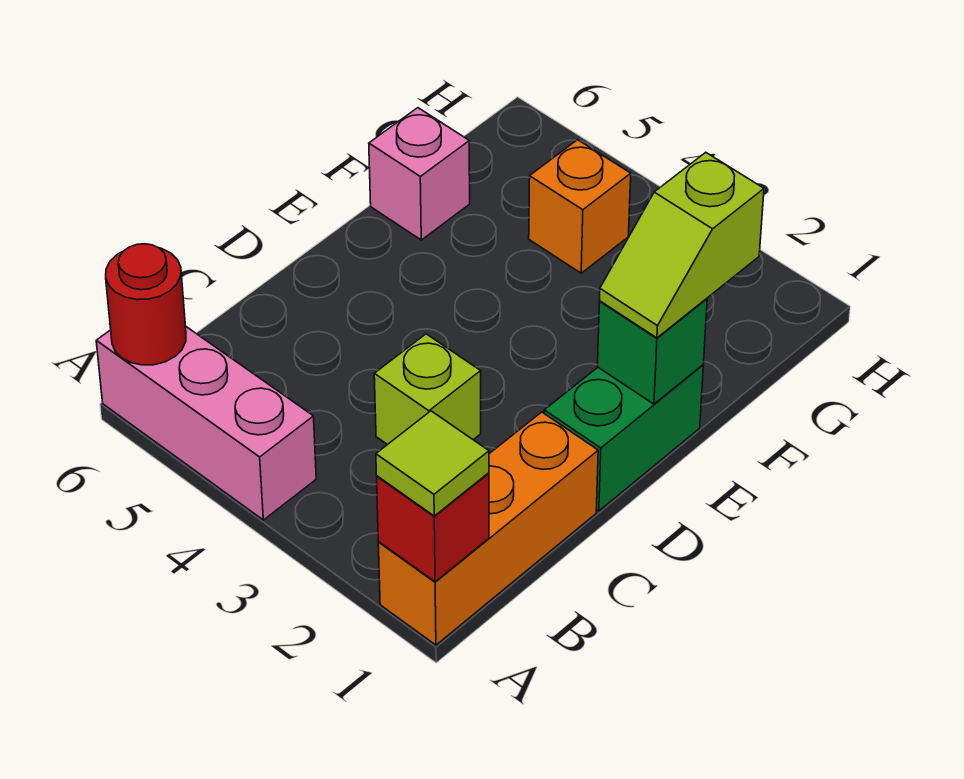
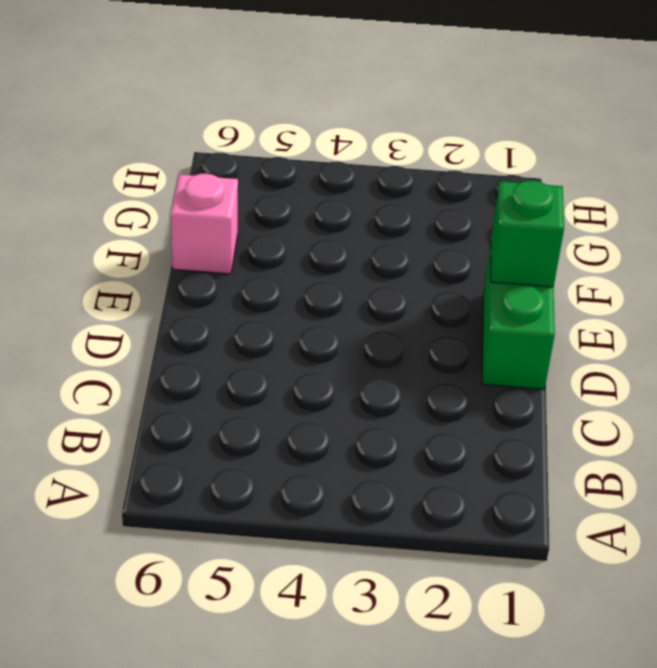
none -> orange brick A1:C1 level 1
none -> pink brick A4:A6 level 1

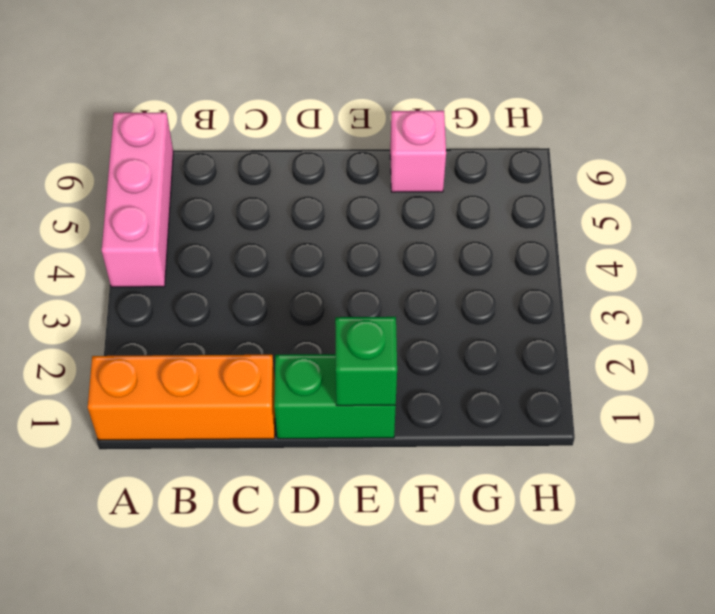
none -> lime brick C3 level 1
none -> orange brick G4 level 1

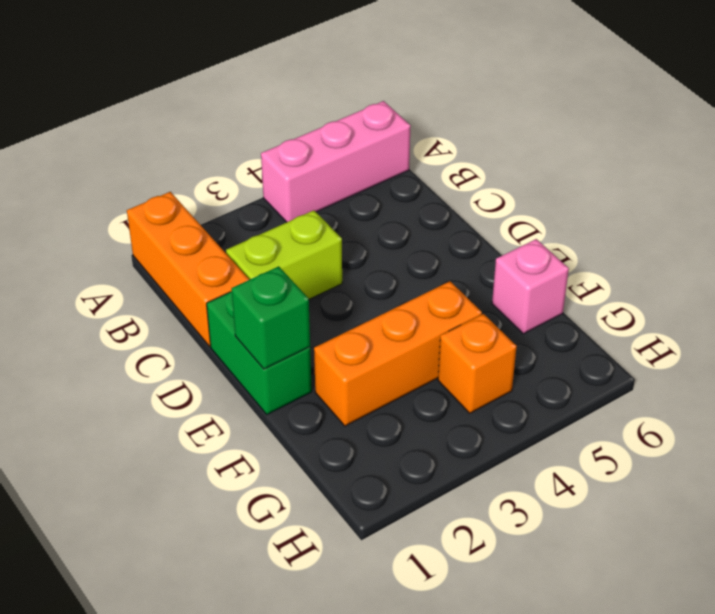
lime brick C2:C3 level 1 -> lime brick C3 level 1
orange brick F2:F4 level 1 -> none
none -> red brick A1 level 2
none -> red round brick A6 level 2

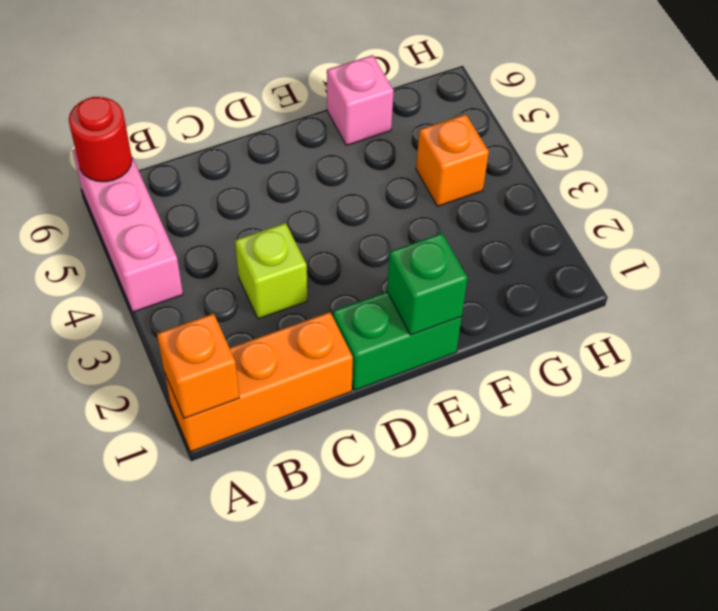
orange brick A1 level 2 -> red brick A1 level 2
none -> lime tile A1 level 3
none -> lime slope E1:F1 level 3 top F

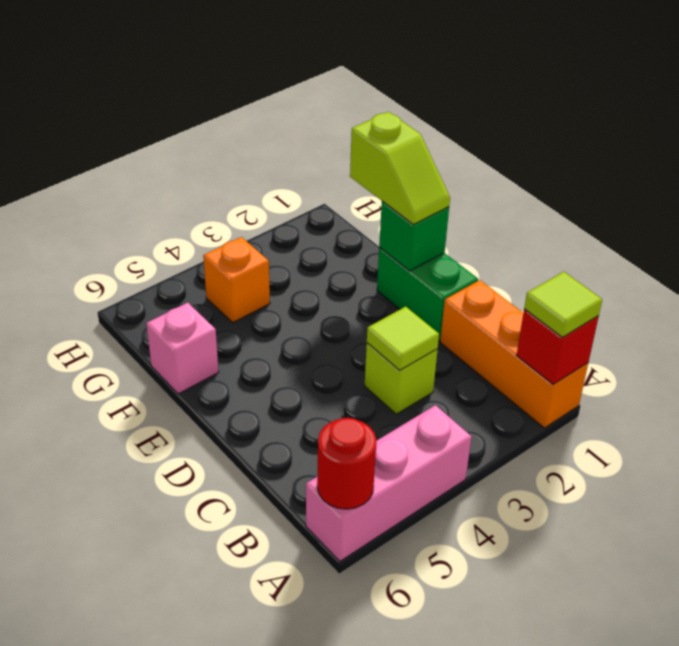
lime tile C3 level 2 -> none

